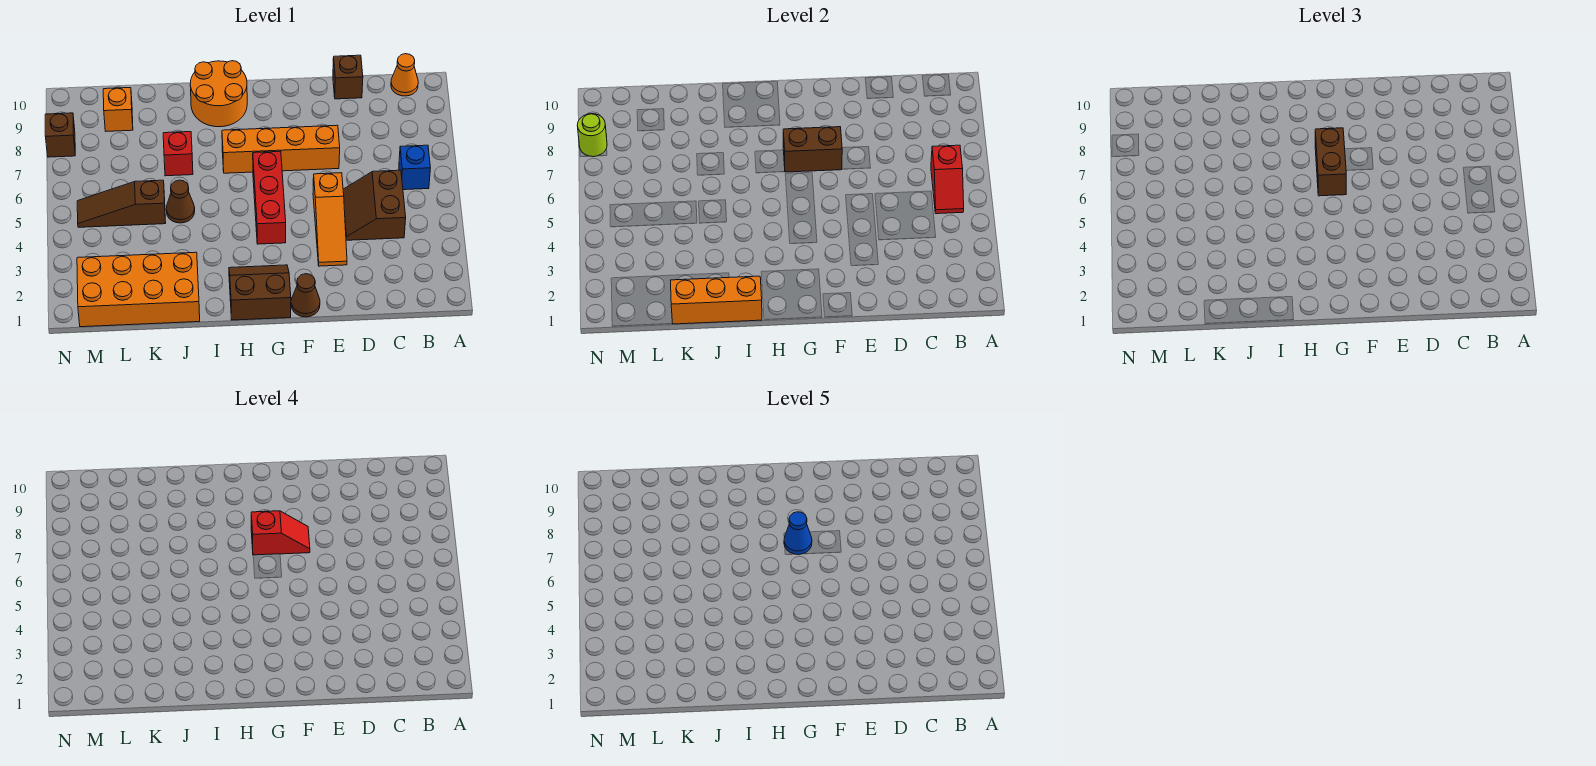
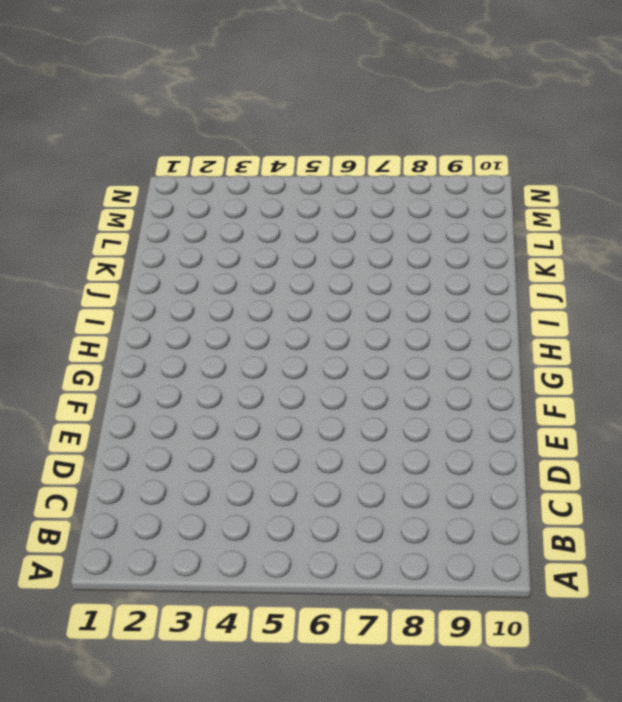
none -> blue brick B6 level 1
none -> orange cone B10 level 1
none -> brown slope C4:D5 level 1 top C

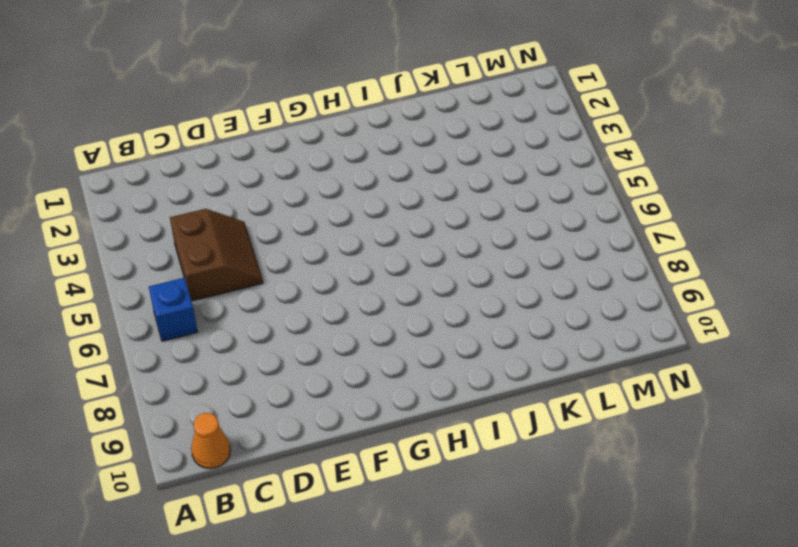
none -> brown brick D10 level 1
none -> orange slope E3:E5 level 1 top 5
none -> orange brick E7:H7 level 1

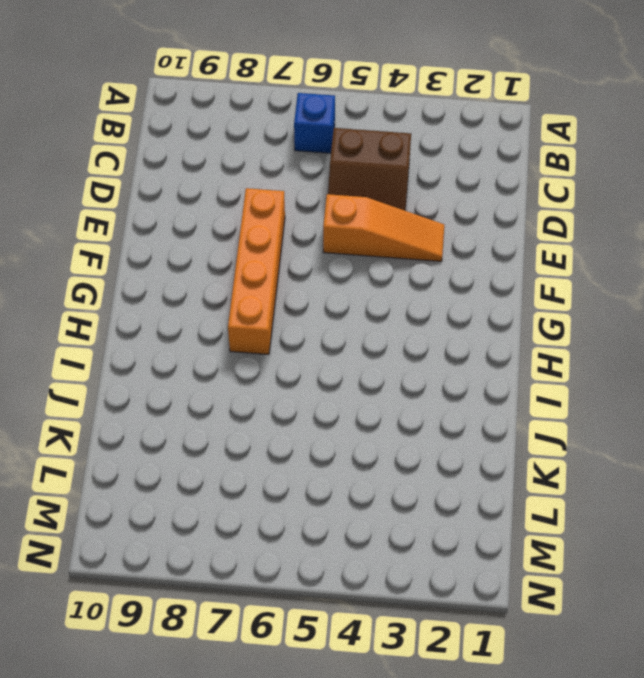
none -> orange cone B10 level 1
none -> brown brick D10 level 1
none -> brown cone F1 level 1

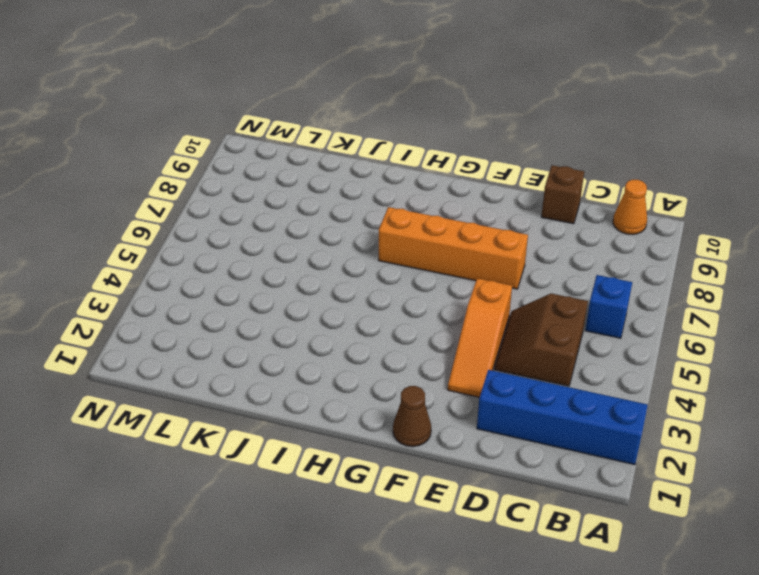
blue brick A2:D2 level 1 -> none
none -> brown slope G1:H2 level 1 top 1
none -> red brick G4:G6 level 1
none -> orange round brick H9:I10 level 1

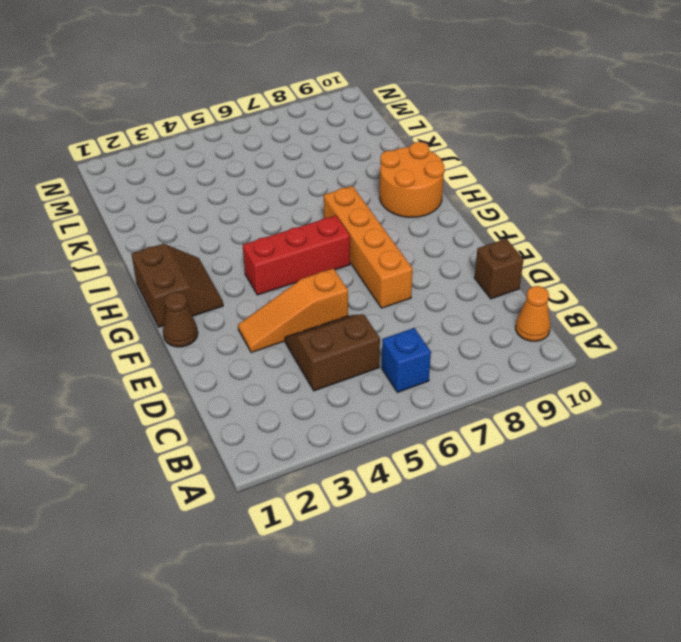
none -> orange brick J1:M2 level 1
none -> brown cone J5 level 1
none -> red brick J7 level 1

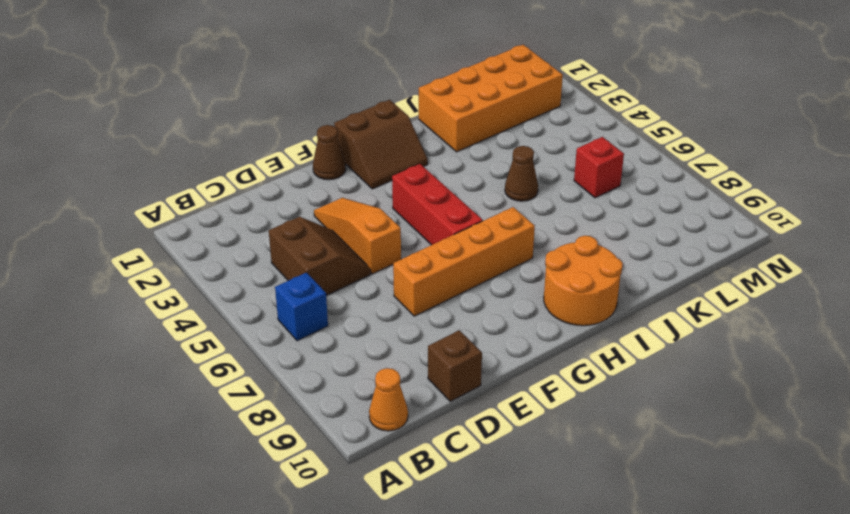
red brick L6 level 1 -> red brick J7 level 1
none -> brown slope K5:M5 level 1 top K
none -> orange brick L9 level 1
none -> brown brick N8 level 1

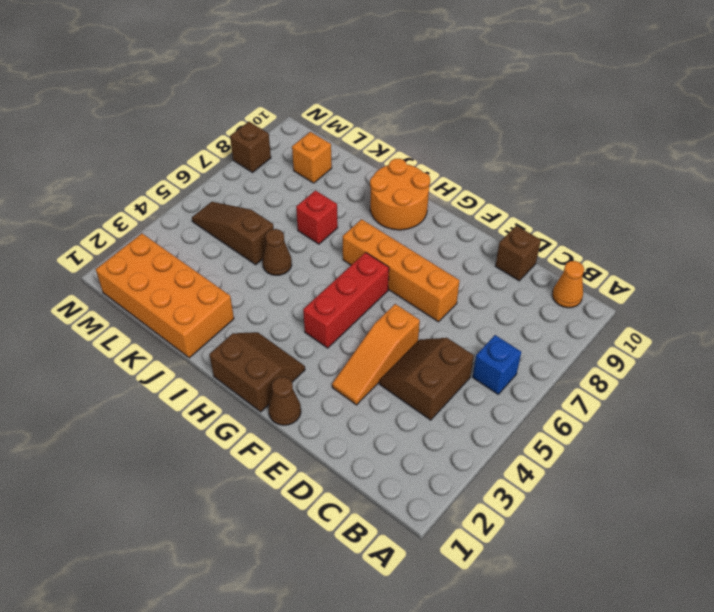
none -> red slope B5:B6 level 2 top 6
none -> brown brick F7:G7 level 2
none -> orange brick I1:K1 level 2

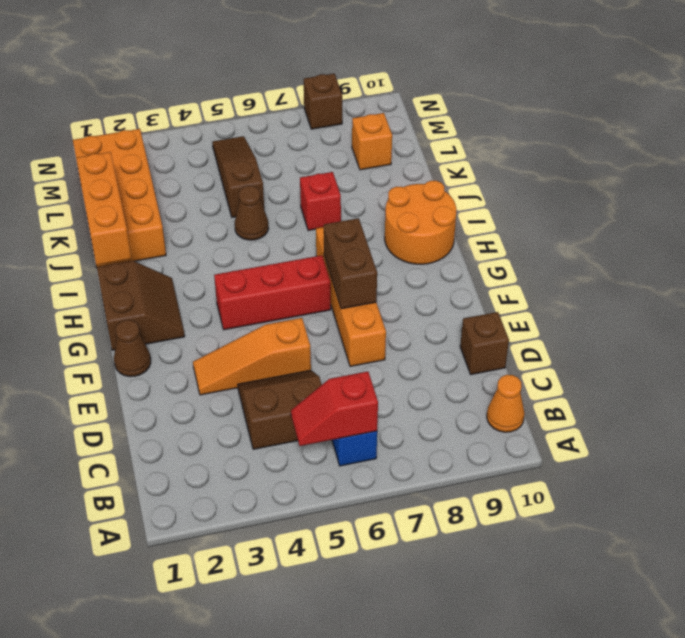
none -> lime round brick N8 level 2
none -> brown brick G6:G7 level 3
none -> red slope F7:G7 level 4 top G

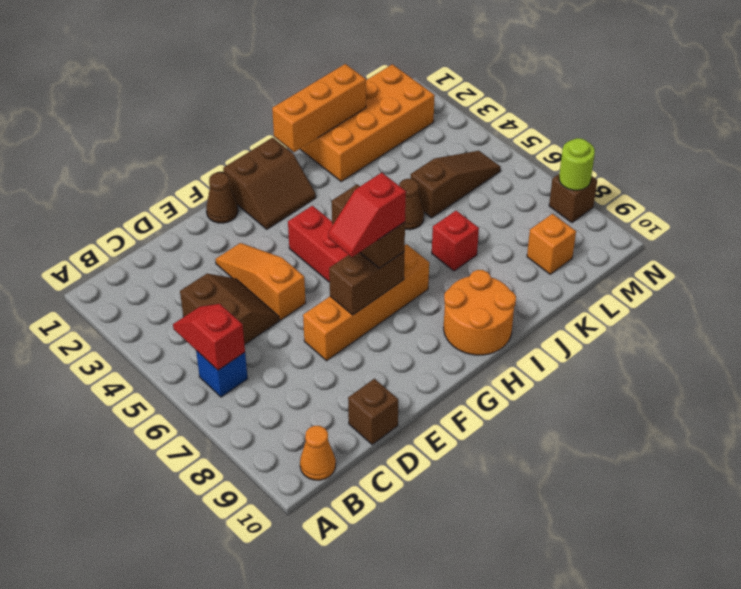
none -> blue cone G7 level 5

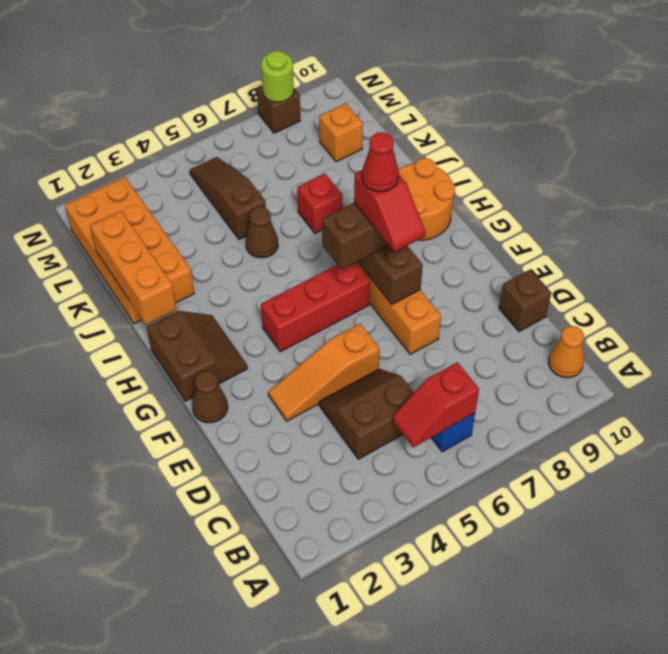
red cone G7 level 5 -> blue cone G7 level 5

